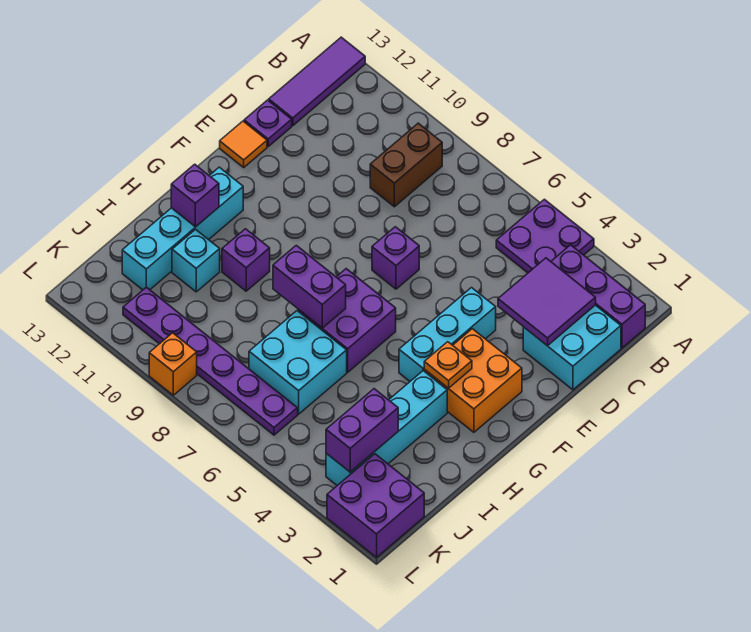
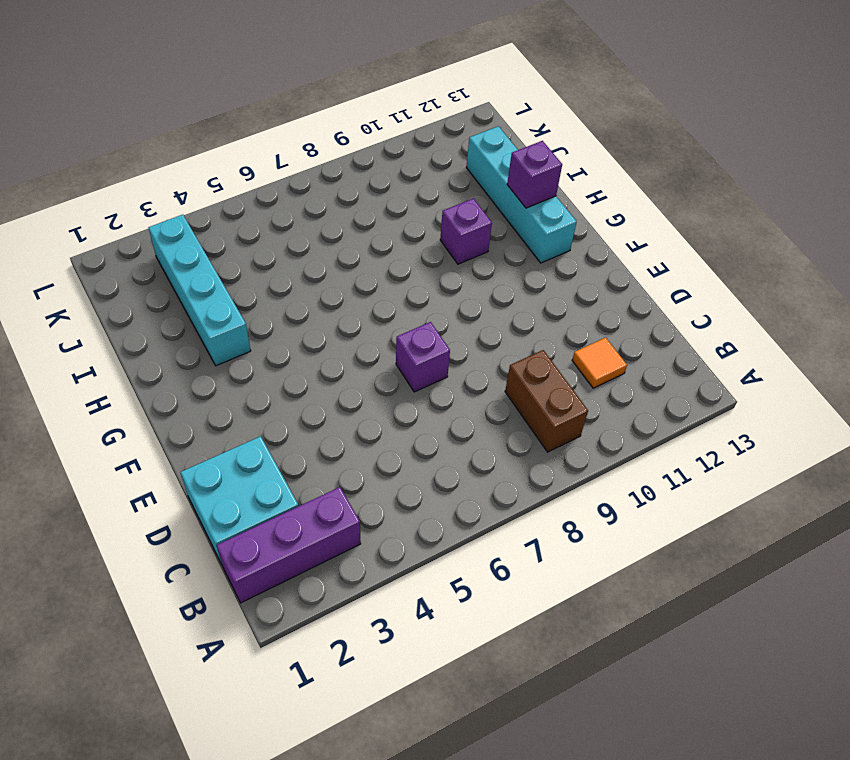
orange tile C11 level 1 -> orange tile E13 level 1
none -> purple plate A4:B5 level 1
none -> purple tile A13:C13 level 1
none -> purple plate D13 level 1

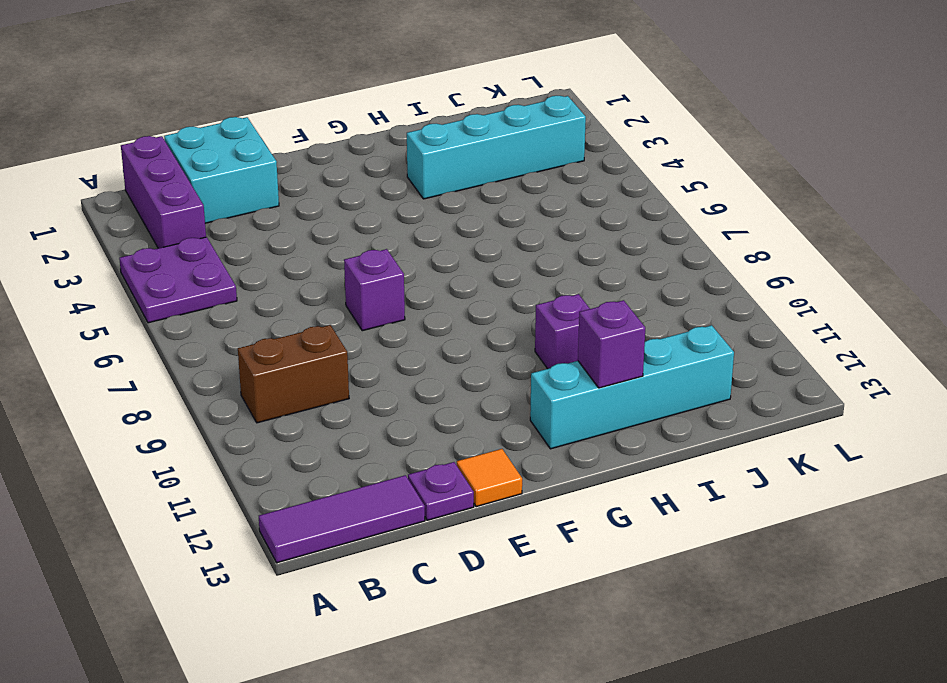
none -> cyan brick E4:G4 level 1
none -> orange brick F2:G3 level 1
none -> purple brick G6:H7 level 1

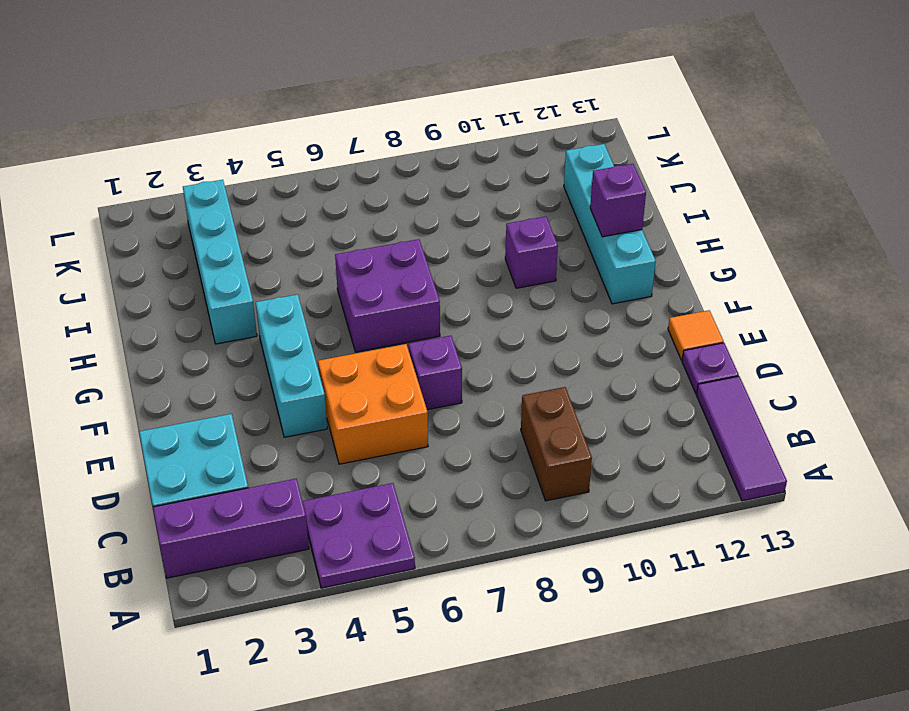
orange brick D5:E6 level 1 -> orange brick F2:G3 level 1
none -> cyan brick I6:J7 level 1
none -> cyan brick I11 level 1
none -> purple brick K1:L2 level 1

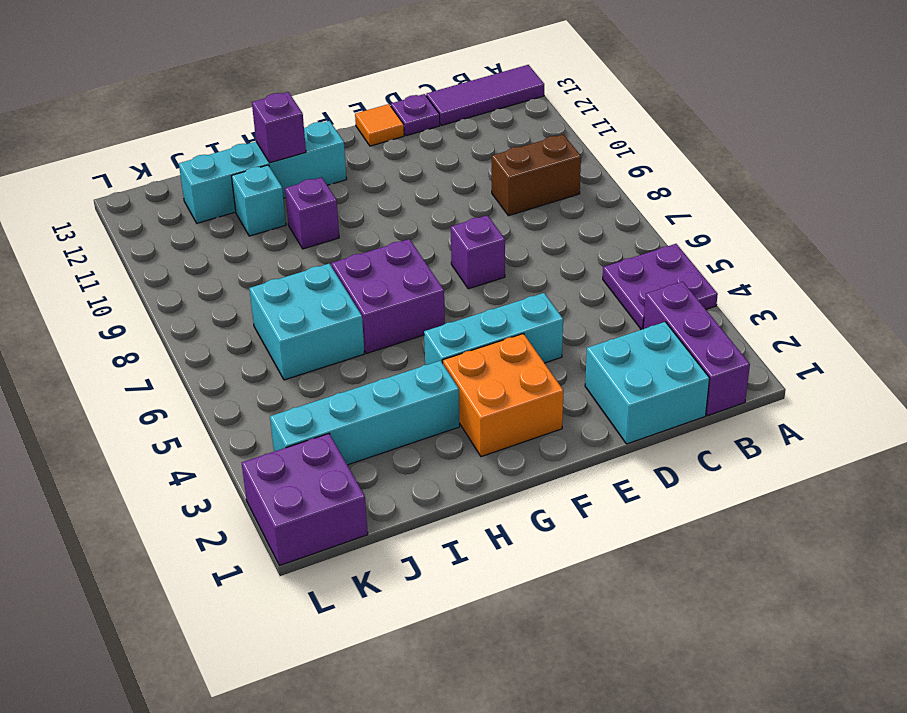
none -> purple plate K6:K11 level 1
none -> orange brick L9 level 1
none -> purple tile C2:D3 level 2

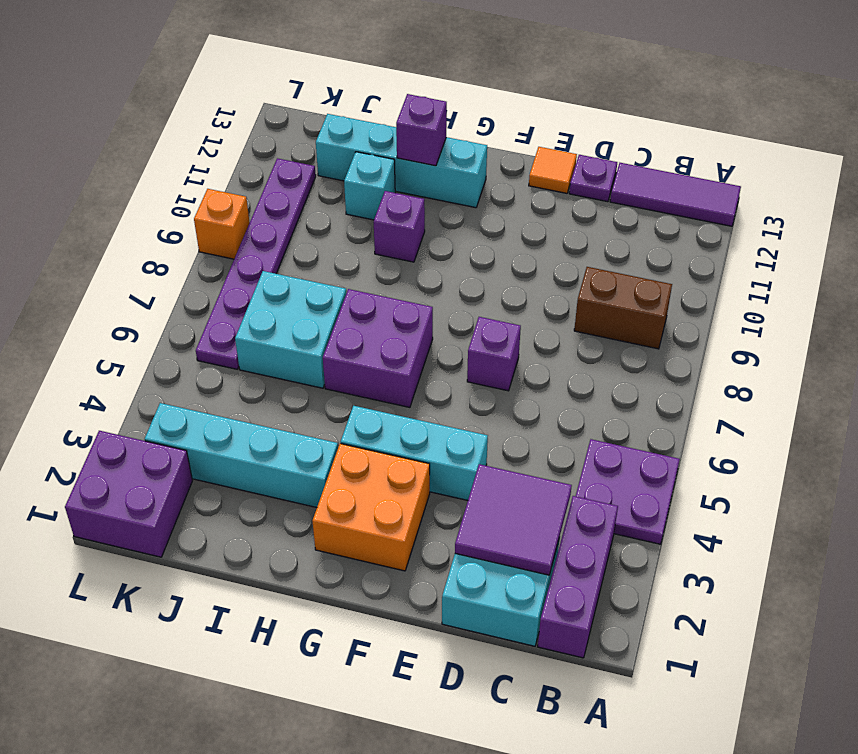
none -> orange plate G3 level 2
none -> purple brick H7:H8 level 2
none -> purple brick J3:K3 level 2

